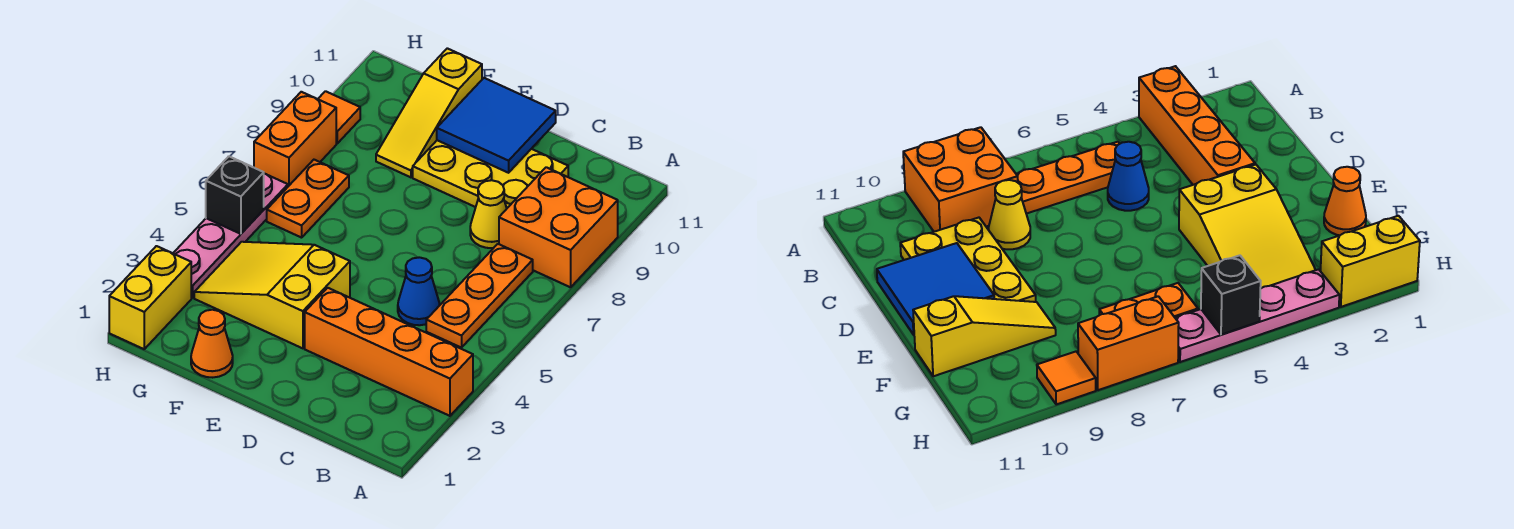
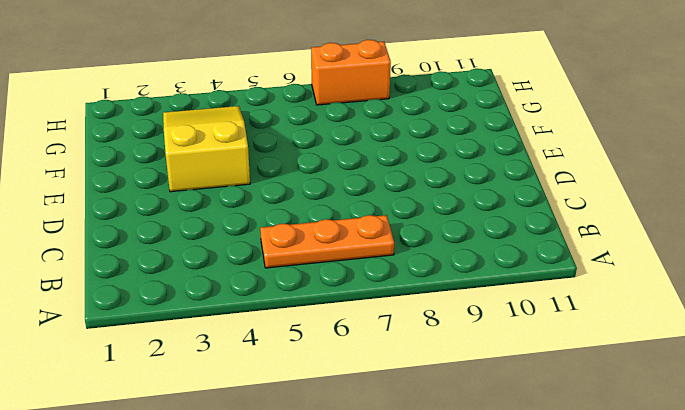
none -> orange brick A3:D3 level 1
none -> orange brick A8:B9 level 1
none -> blue cone C5 level 1

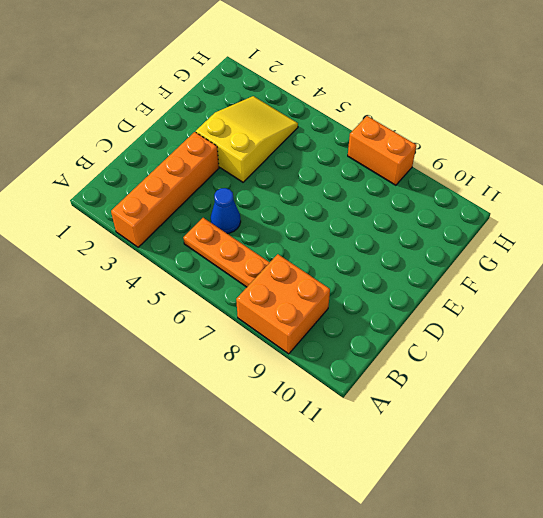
none -> yellow cone C8 level 1
none -> yellow plate C9:E10 level 1
none -> orange cone F1 level 1

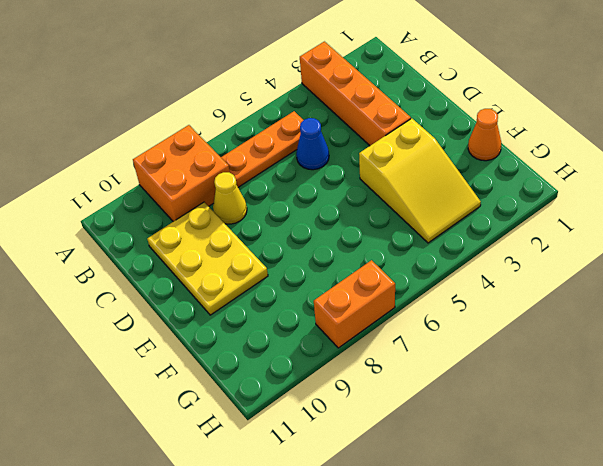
none -> yellow slope F9:F11 level 1 top 11
none -> orange plate G6:G7 level 1
none -> yellow brick H1:H2 level 1

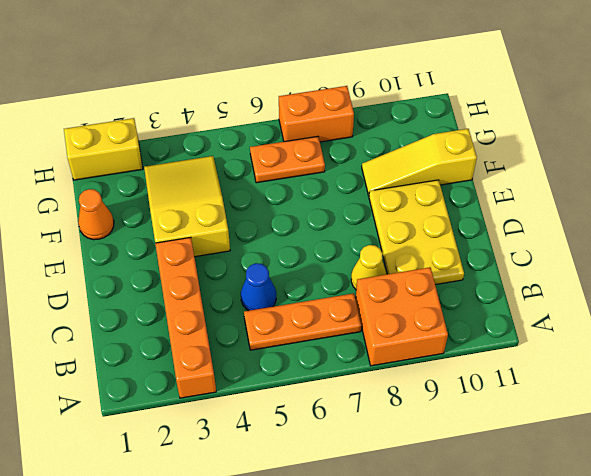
none -> pink plate H3:H6 level 1
none -> orange tile H9 level 1
none -> blue tile D10:E11 level 2

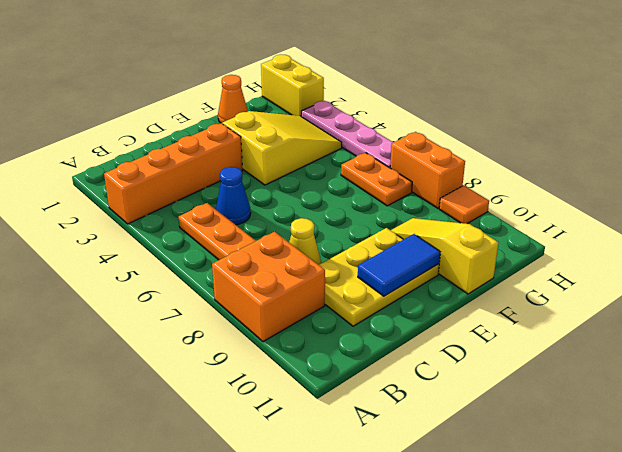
blue tile D10:E10 level 2 -> blue tile D10:E11 level 2
none -> black brick H5 level 2

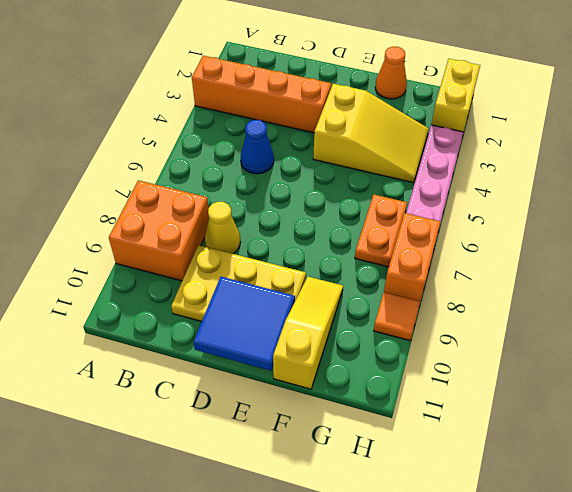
none -> orange plate B5:B7 level 1
none -> black brick H5 level 2

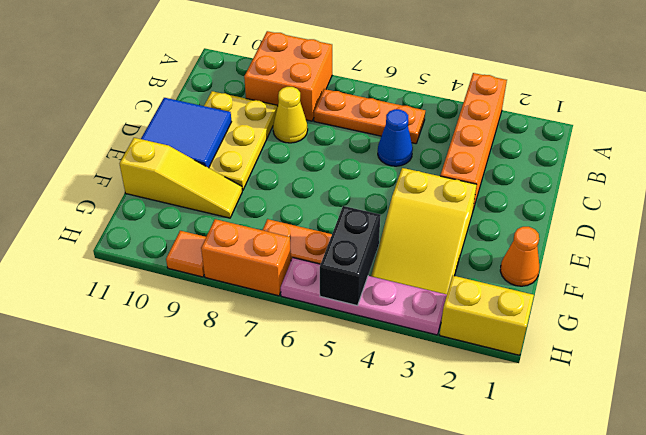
black brick G5:H5 level 2 -> black brick H5 level 2

